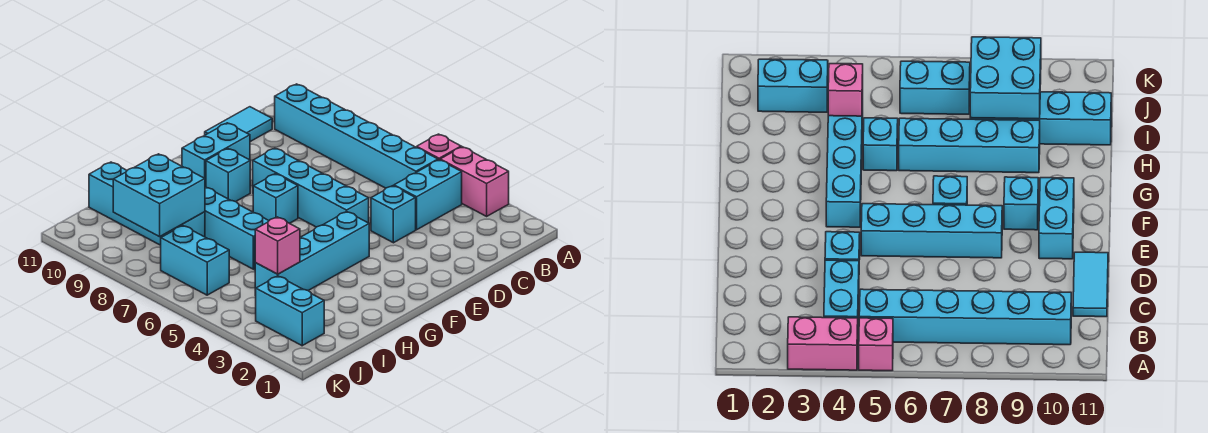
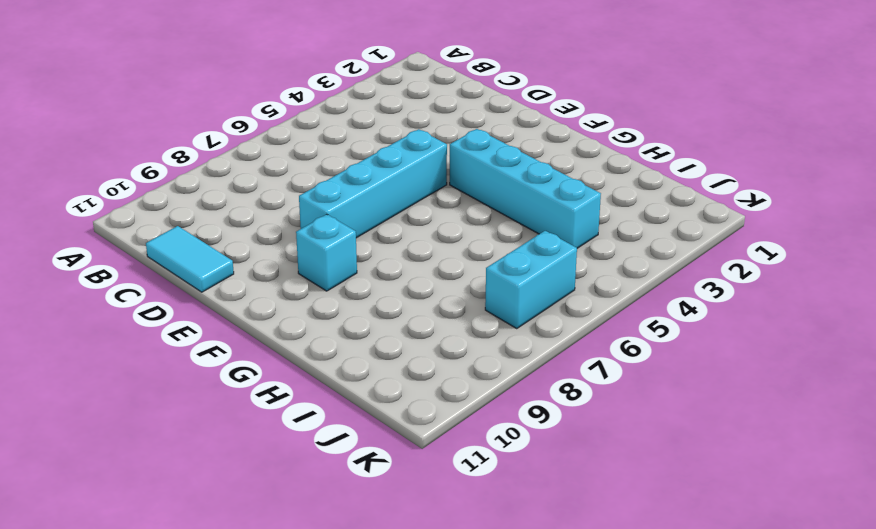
none -> pink brick A3:A4 level 1
none -> pink brick A5 level 1
none -> cyan brick B4:C4 level 1

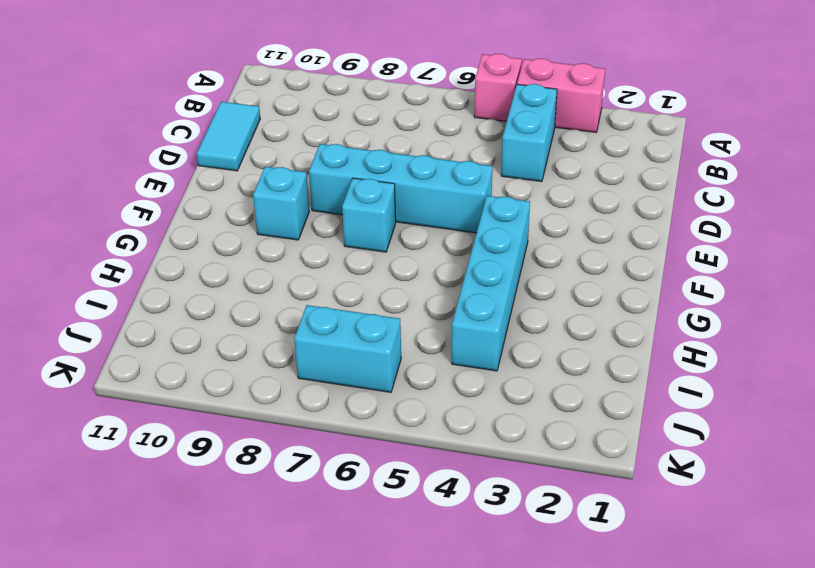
none -> cyan brick B5:B10 level 1
none -> cyan brick D4 level 1
none -> cyan brick E10:F10 level 1

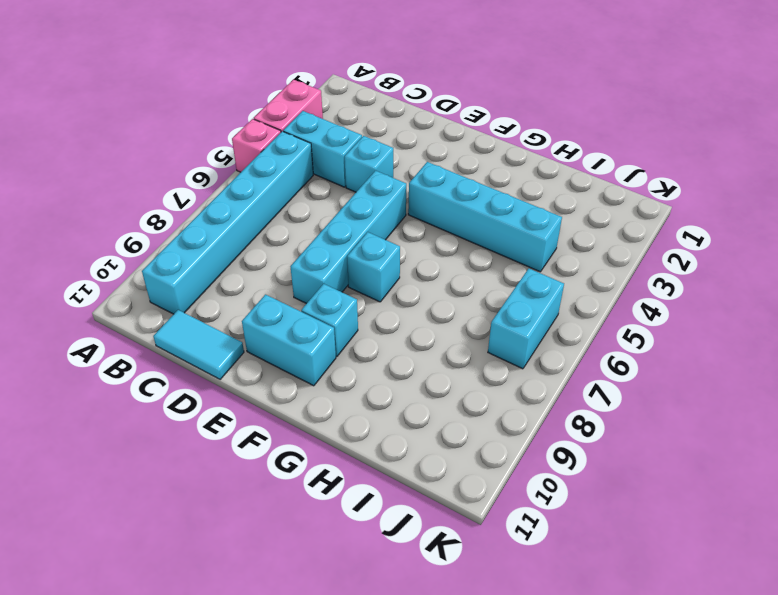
none -> cyan brick H5 level 1
none -> cyan brick H6:H9 level 1
none -> cyan brick I8:I11 level 1

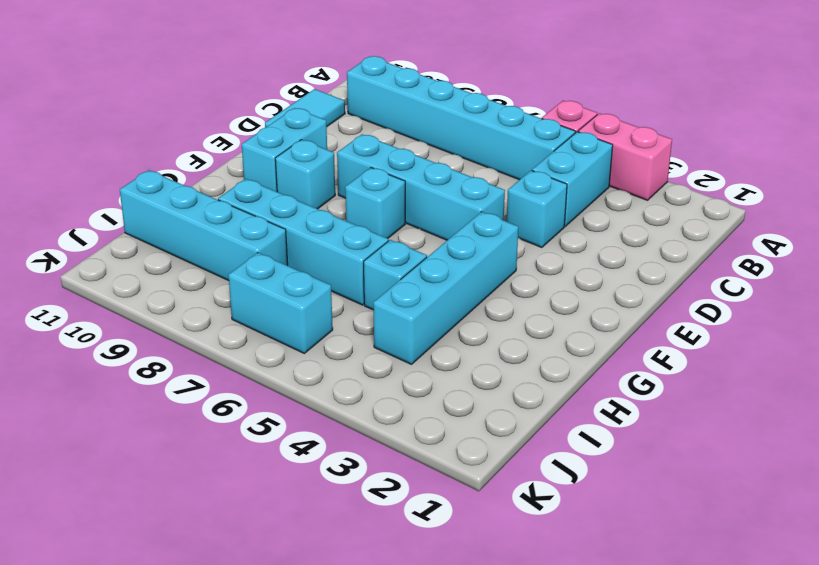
none -> cyan brick J2:J3 level 1
none -> pink brick I4 level 2
none -> cyan brick I8:J9 level 2

